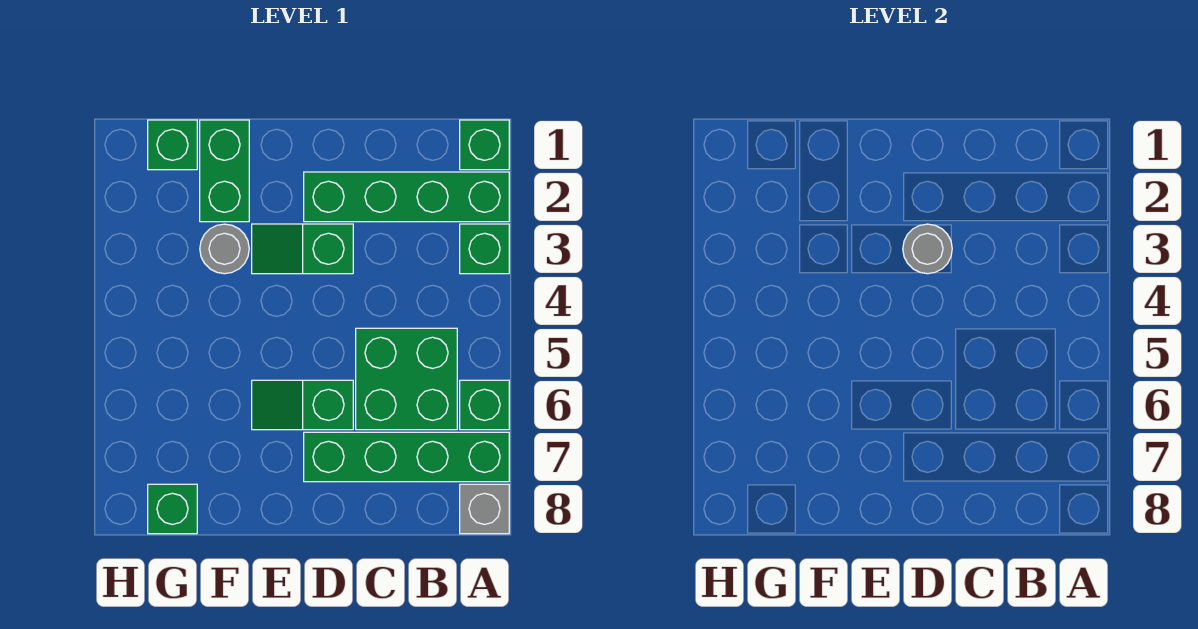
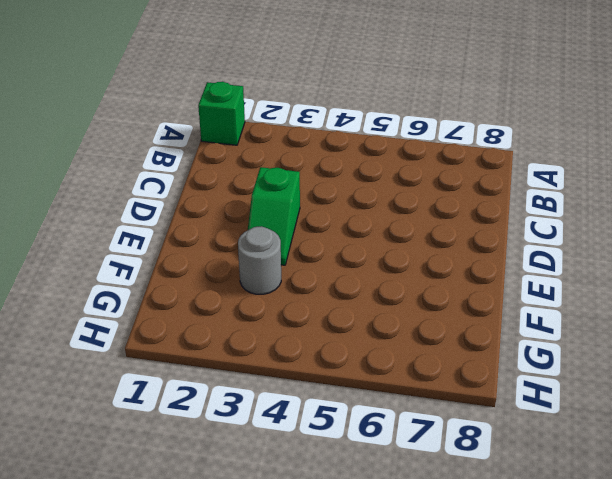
none -> green brick A2:D2 level 1
none -> green brick A3 level 1
none -> green brick A6 level 1

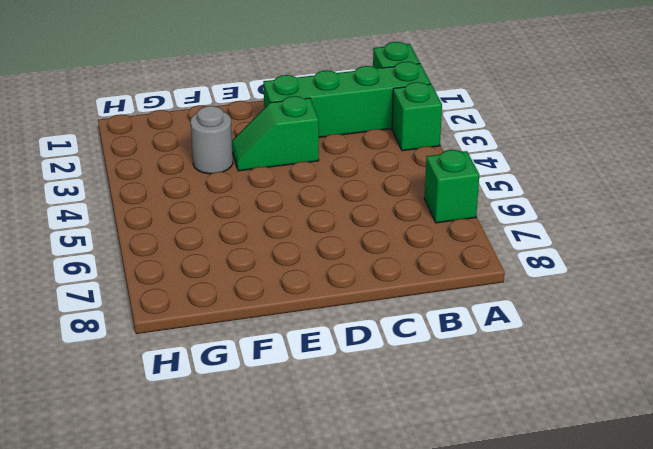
none -> green brick A7:D7 level 1
none -> grey brick A8 level 1
none -> green brick B5:C6 level 1

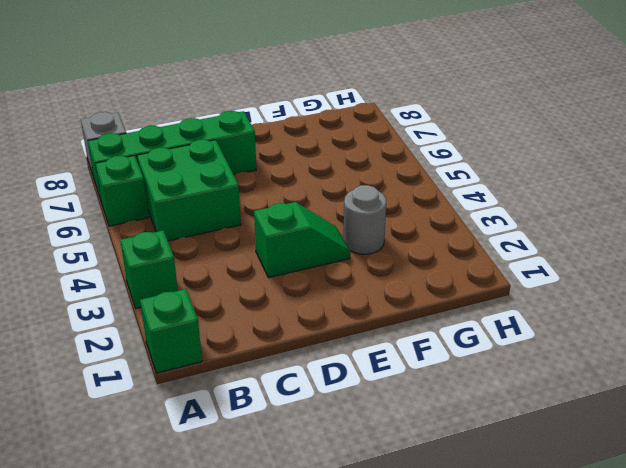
none -> green brick A2:D2 level 1
none -> green slope D6:E6 level 1 top D
none -> green brick F1:F2 level 1

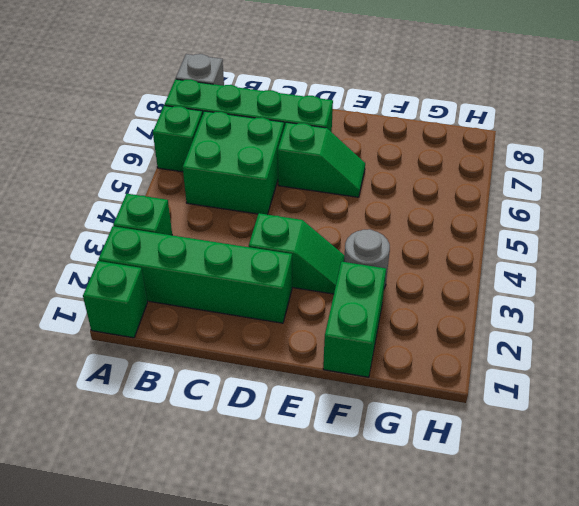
none -> green brick G1 level 1
none -> green brick G8 level 1
none -> grey round brick D3 level 2

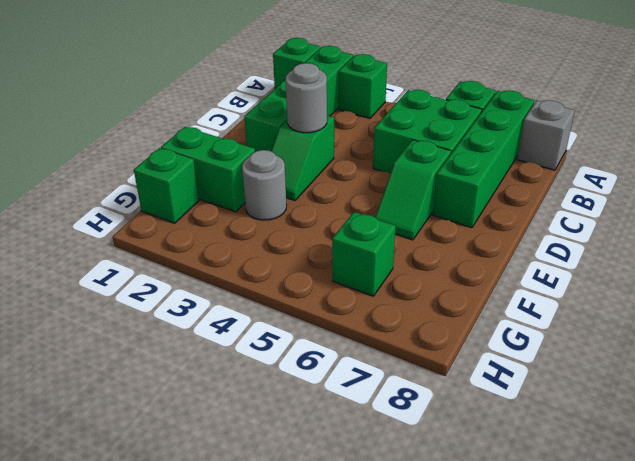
green brick G6 level 1 -> green brick G8 level 1

